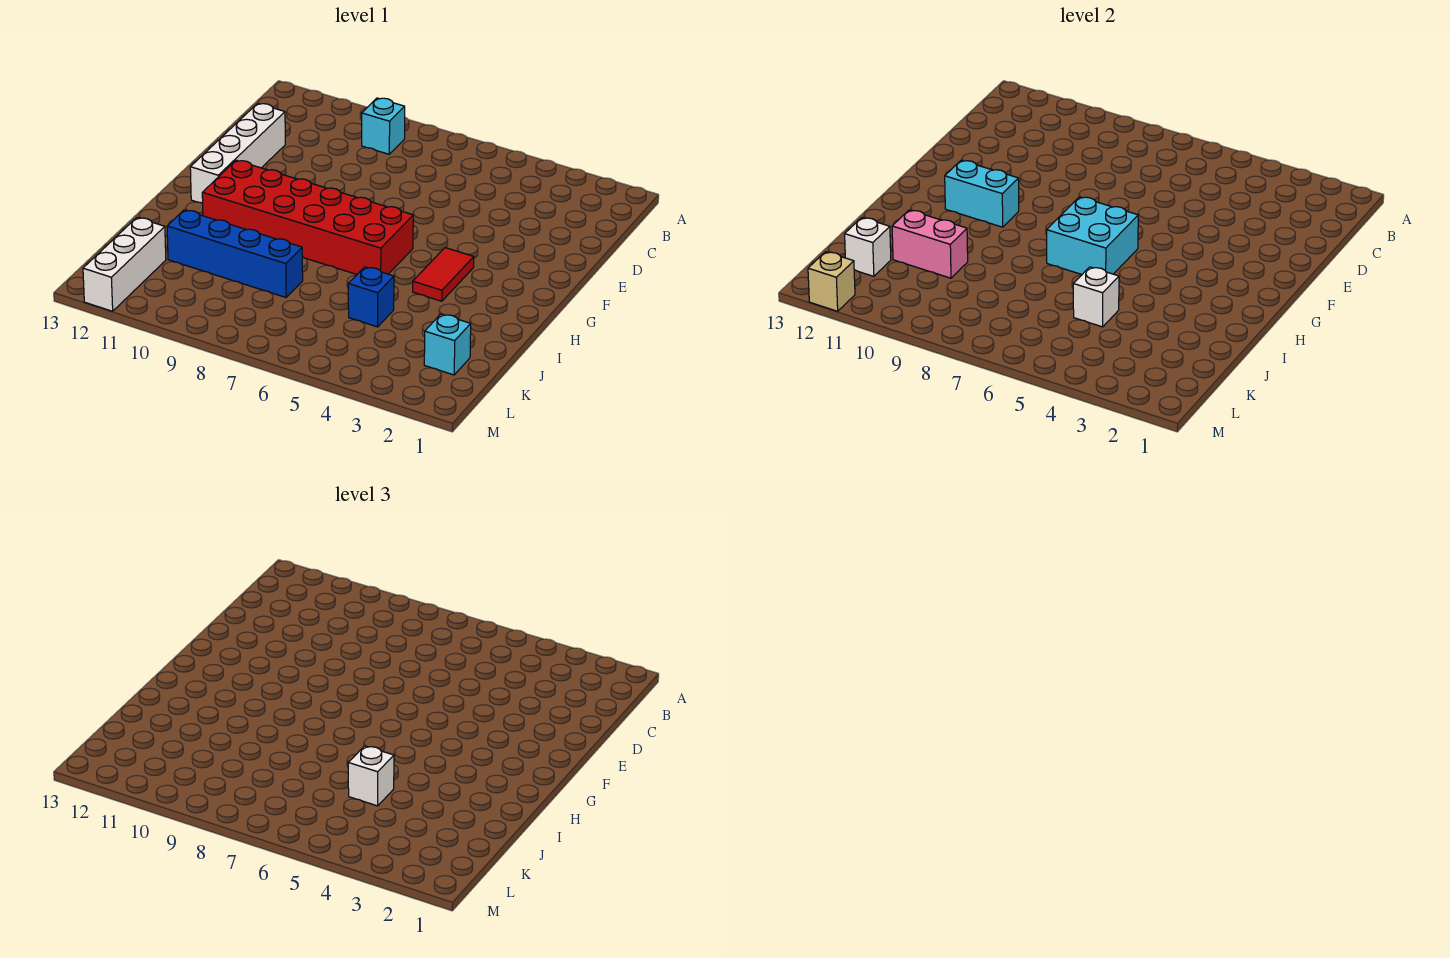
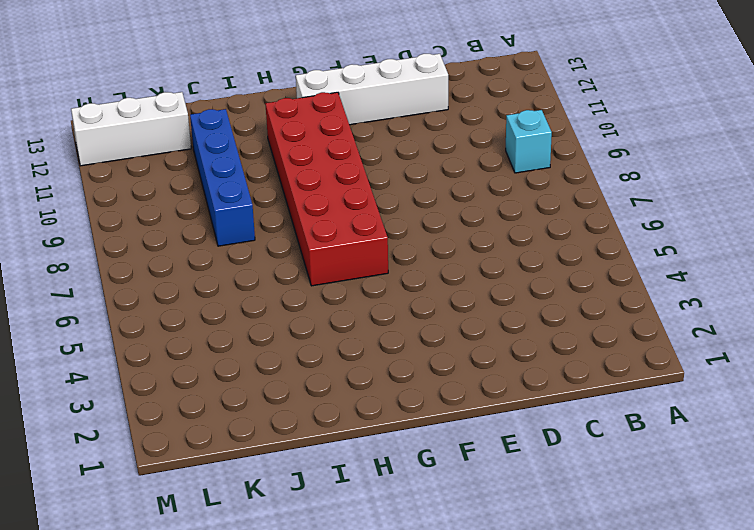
none -> red tile G4:H4 level 1
none -> blue brick J5 level 1
none -> cyan brick K2 level 1

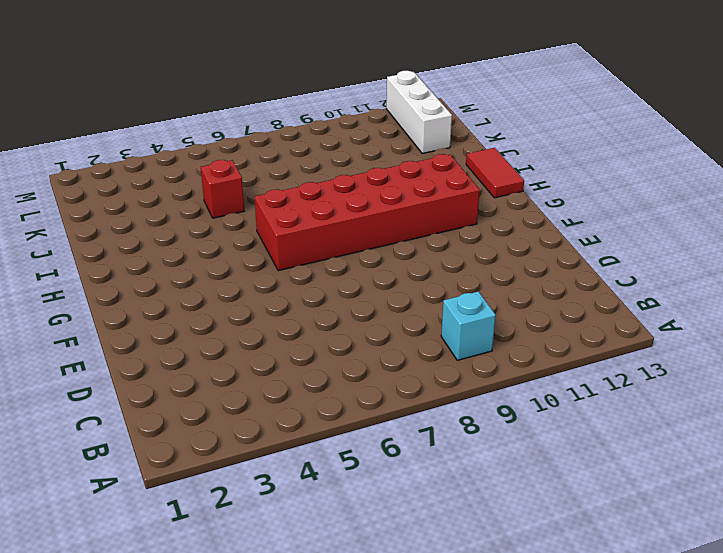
red tile H13:I13 level 1 -> red tile G4:H4 level 1
red brick J5 level 1 -> blue brick J5 level 1
none -> white brick D12:G12 level 1
none -> blue brick J8:J11 level 1
none -> cyan brick K2 level 1

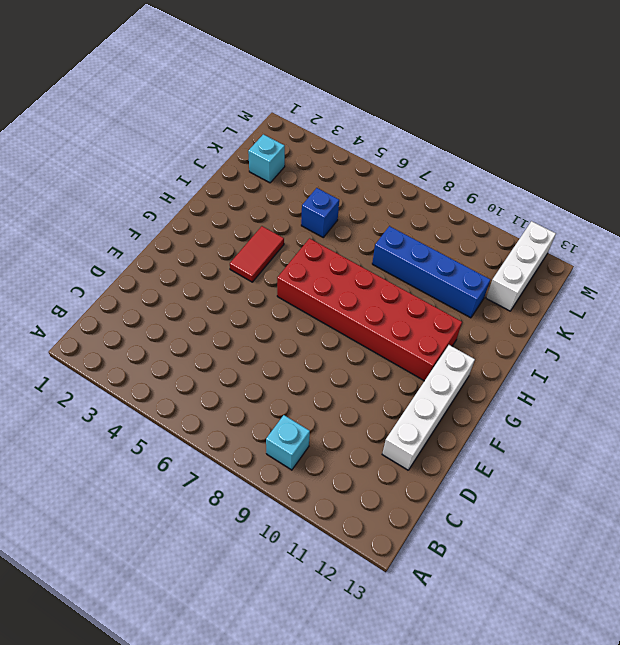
none -> cyan brick G6:H7 level 2
none -> cyan brick G10:G11 level 2
none -> white brick J5 level 2

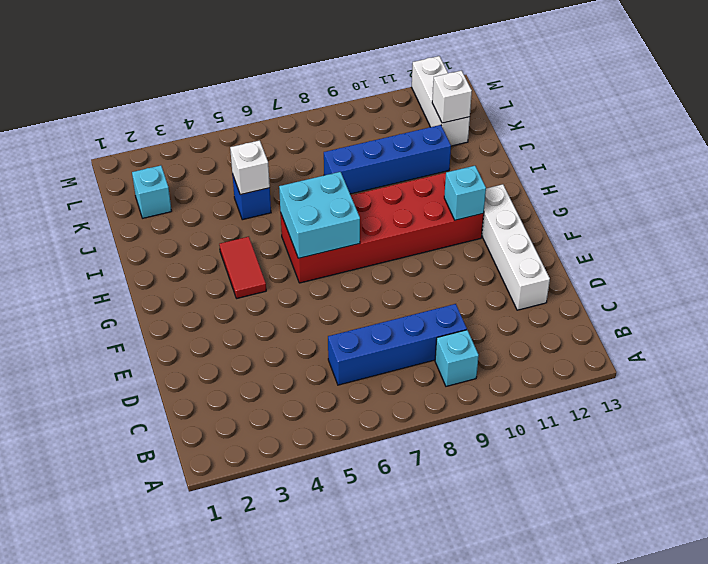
blue brick C6:C9 level 1 -> none
cyan brick G11 level 2 -> cyan brick G10:G11 level 2
none -> pink brick J10:J11 level 2
none -> tan brick M12 level 2
none -> white brick J5 level 3

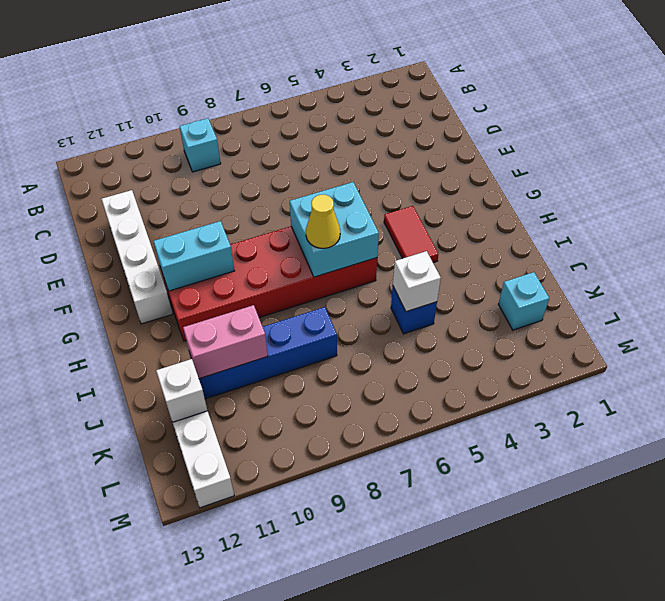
yellow cone H7 level 3 -> none
none -> tan brick M12 level 2
none -> white brick J5 level 3

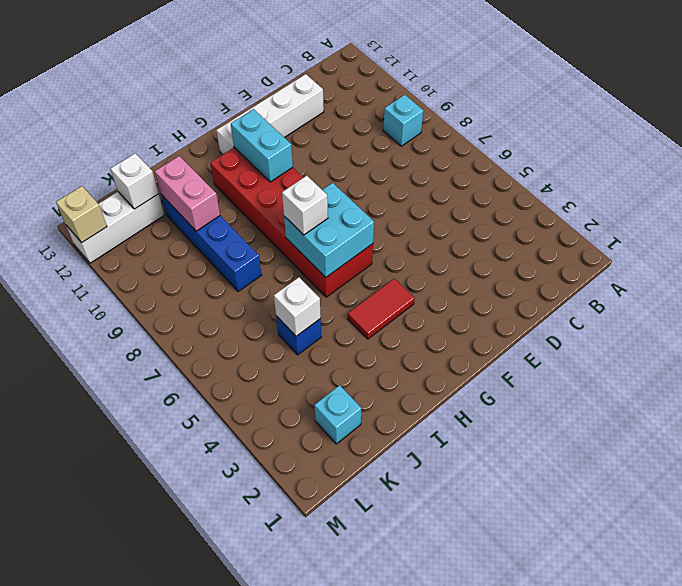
white brick H7 level 3 -> white brick J5 level 3

